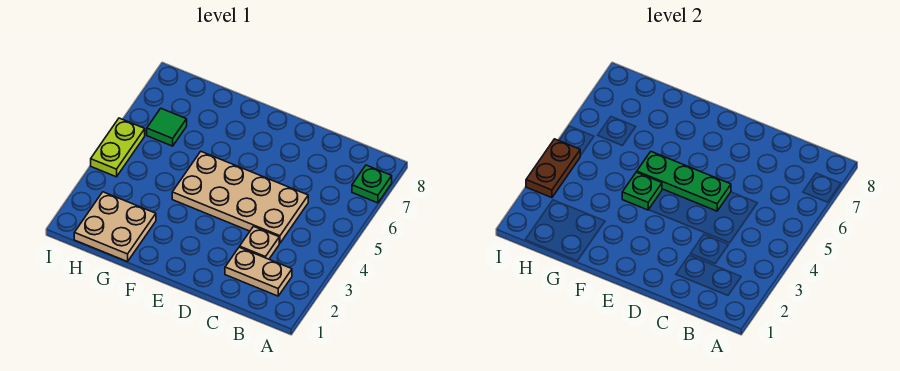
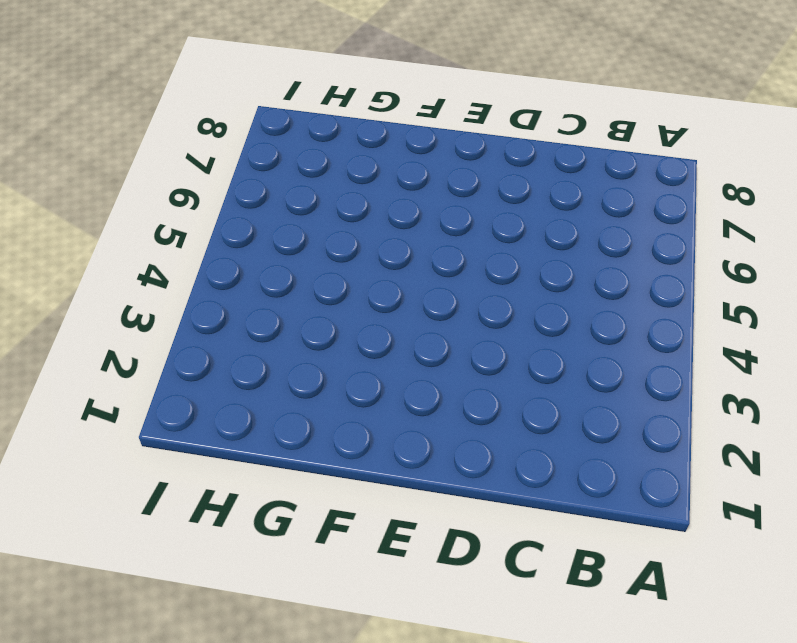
none -> green plate A7 level 1
none -> tan plate B2:C2 level 1

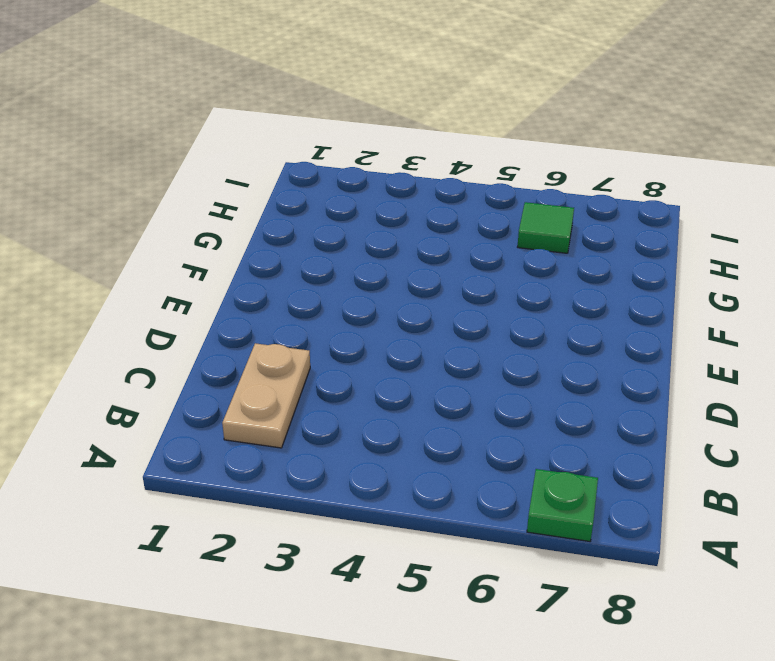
none -> tan plate C3 level 1
none -> tan plate C4:F5 level 1

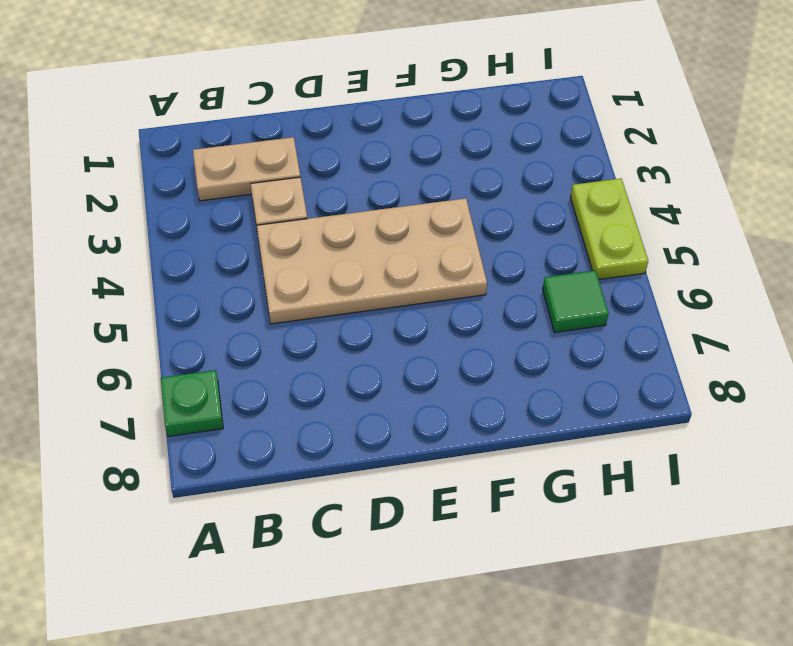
none -> tan plate G1:H2 level 1
none -> green plate D5:F5 level 2

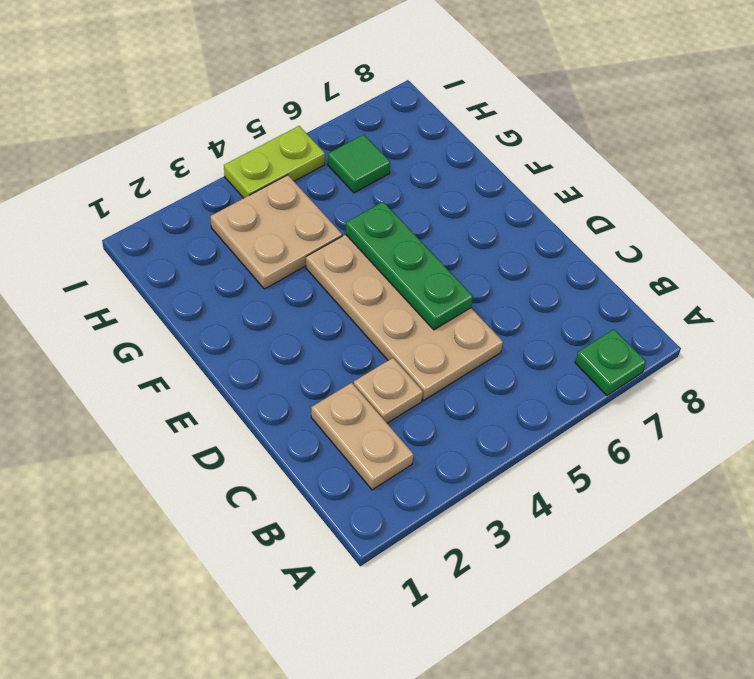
tan plate G3:H4 level 1 -> tan plate G1:H2 level 1
none -> green plate F4 level 2
none -> brown plate I3:I4 level 2

